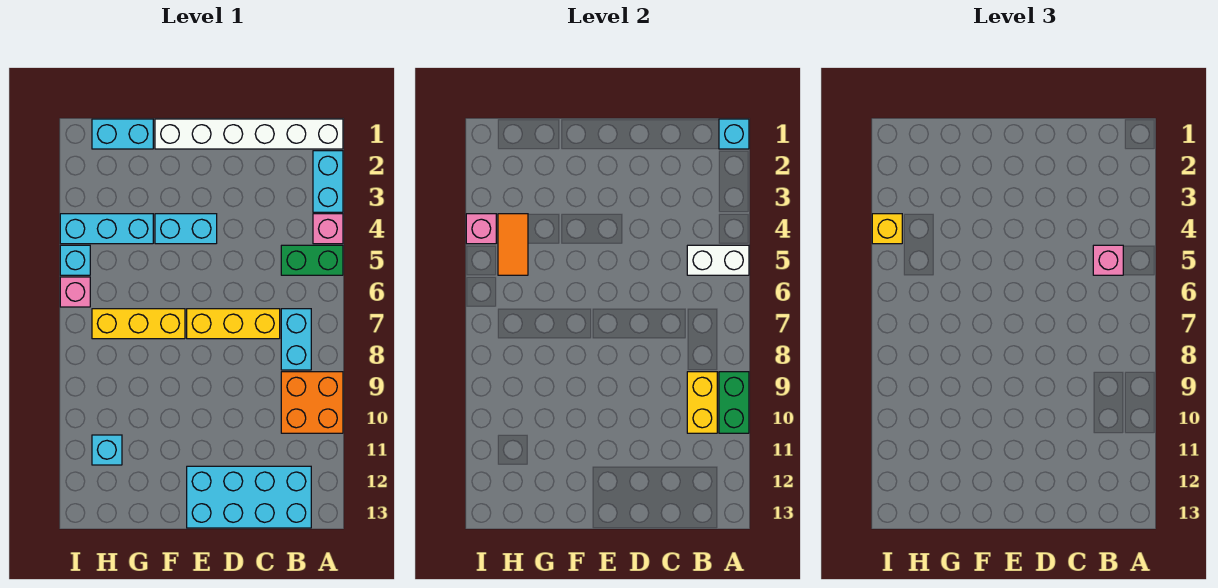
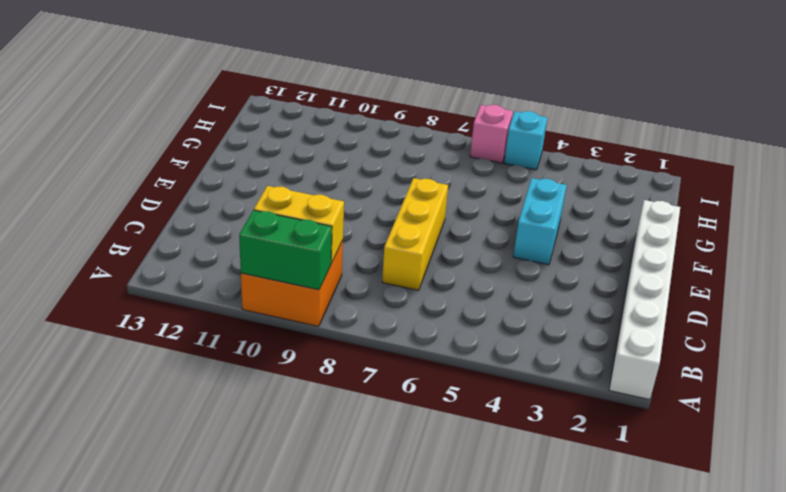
none -> cyan brick A2:A3 level 1
none -> pink brick A4 level 1
none -> green brick A5:B5 level 1

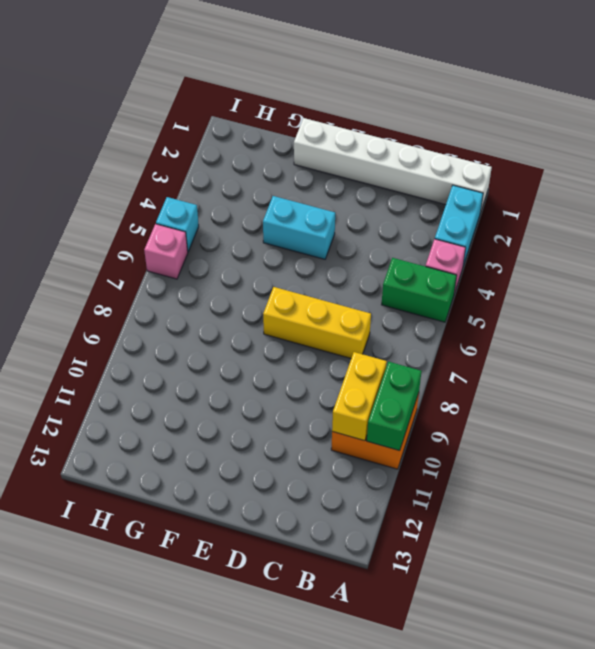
none -> cyan brick B7:B8 level 1
none -> cyan brick B12:E13 level 1
none -> yellow brick F7:H7 level 1

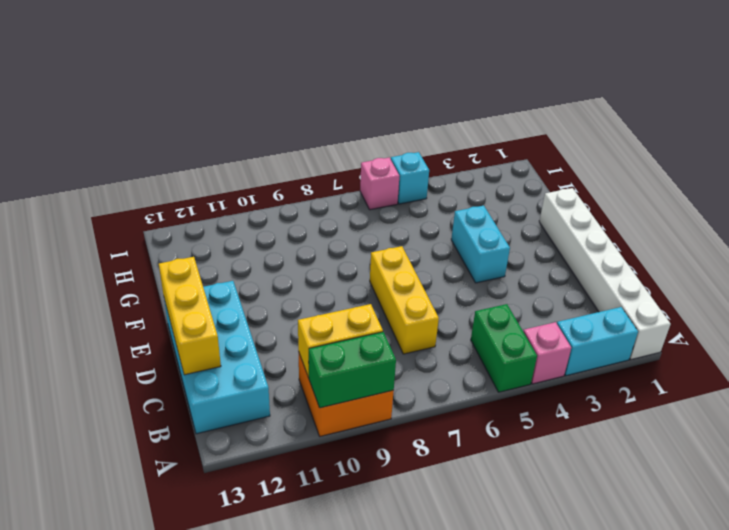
yellow brick C13:E13 level 2 -> yellow brick F7:H7 level 1
none -> cyan brick B7:B8 level 1
none -> cyan brick G1:H1 level 1
none -> cyan brick G4:I4 level 1

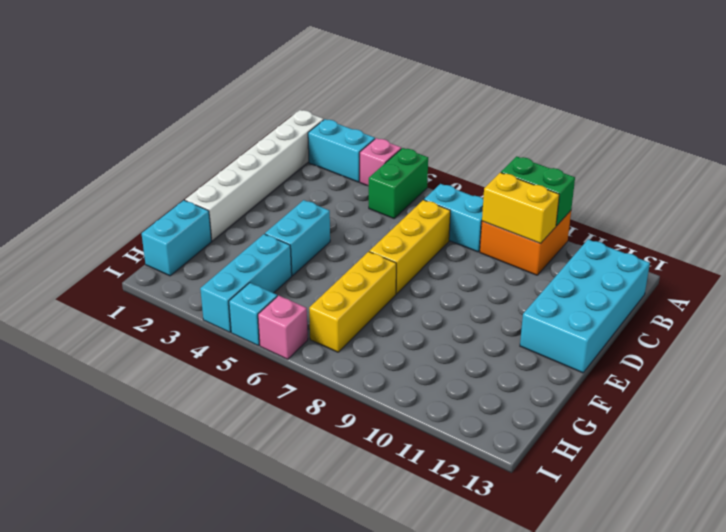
none -> cyan brick H11 level 1
none -> cyan brick A1 level 2
none -> white brick A5:B5 level 2

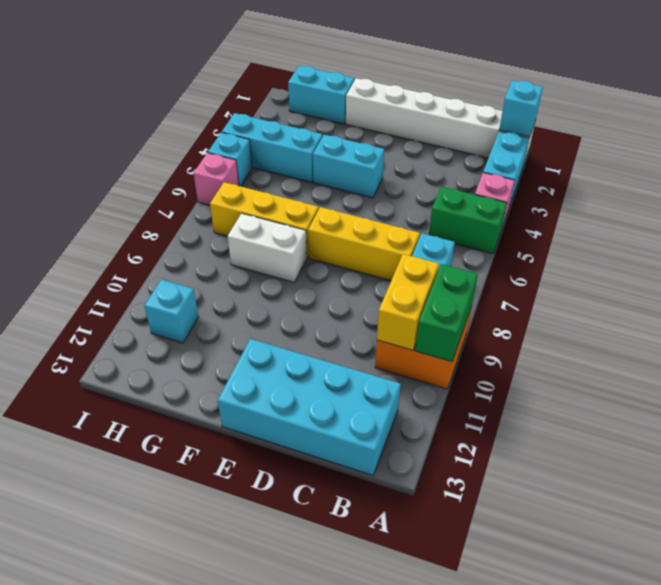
white brick F8:G8 level 1 -> white brick A5:B5 level 2
none -> orange tile H4:H5 level 2
none -> pink brick I4 level 2
none -> pink brick B5 level 3

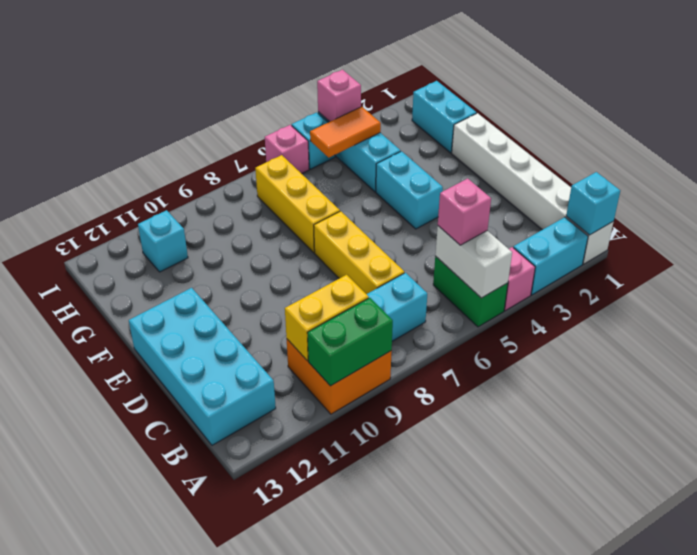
none -> yellow brick I4 level 3

